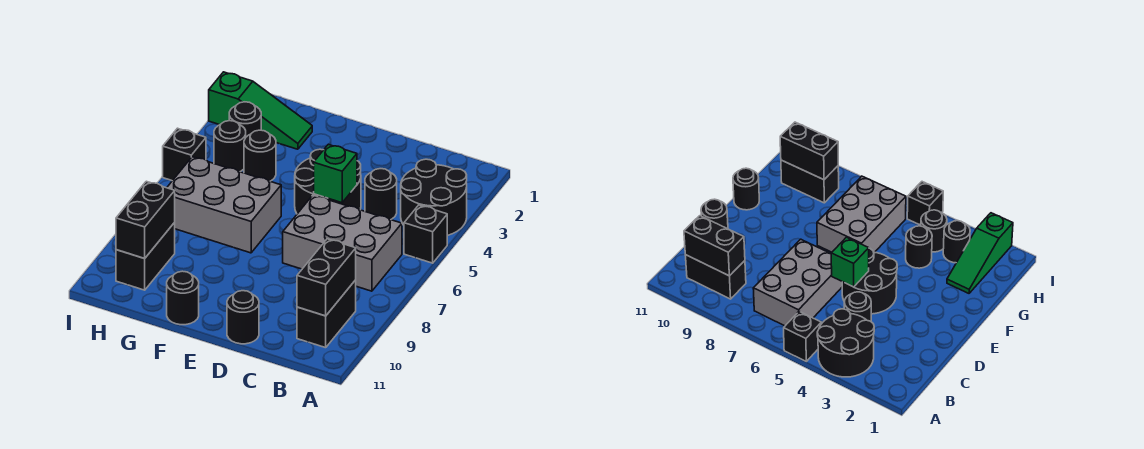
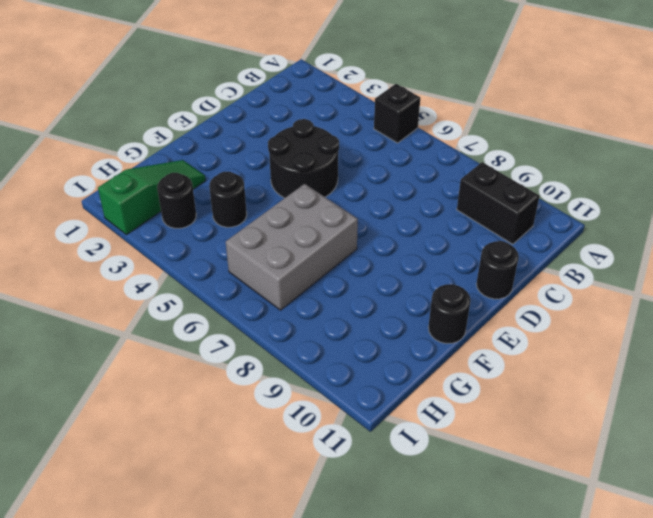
none -> black round brick A3:B4 level 1
none -> grey brick B6:D7 level 1
none -> black round brick C4 level 1

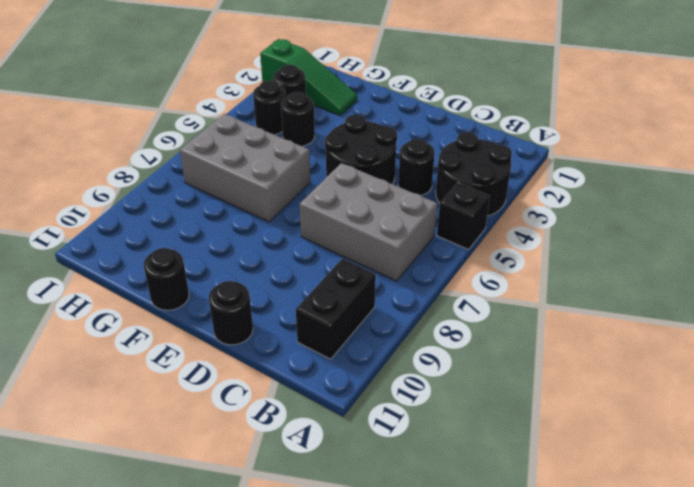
none -> black brick H9:H10 level 1
none -> black brick I5 level 1
none -> black brick B9:B10 level 2

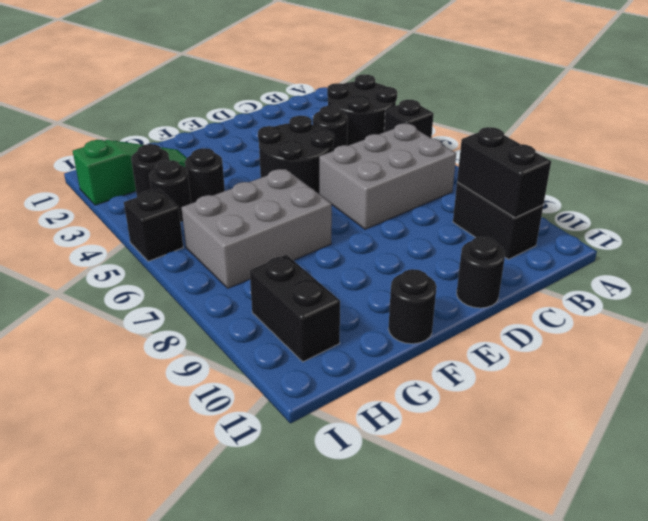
none -> green brick D5 level 2
none -> black brick H9:H10 level 2

